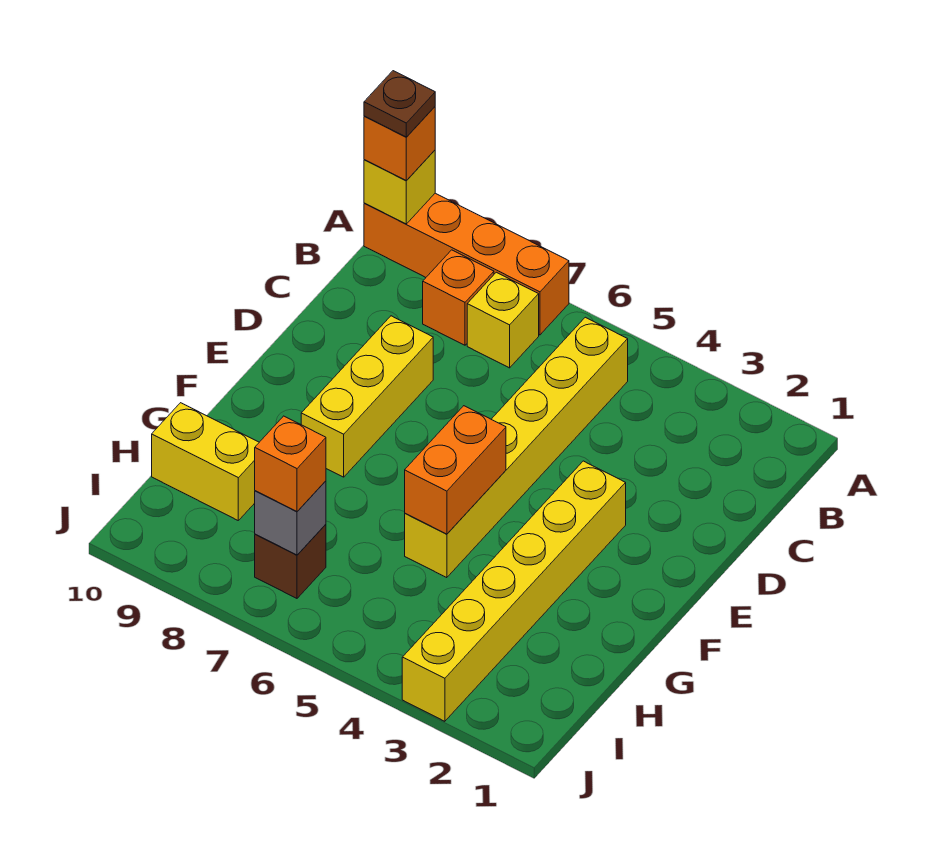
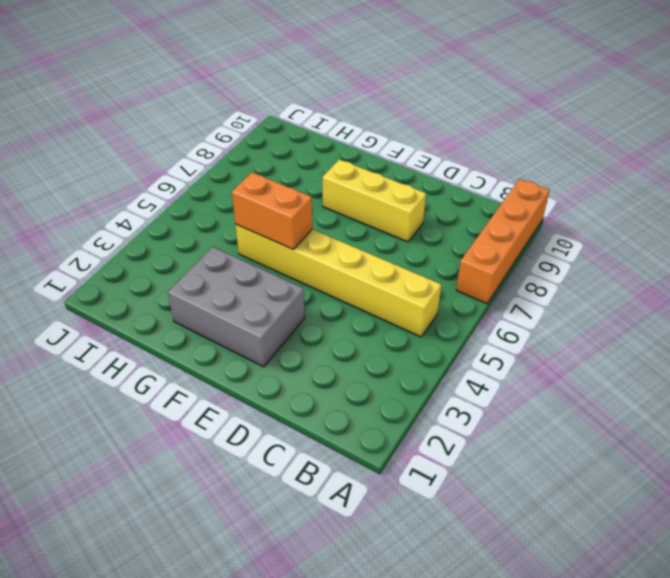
grey brick E2:G3 level 1 -> yellow brick E3:J3 level 1
none -> yellow brick B7 level 1
none -> orange brick B8 level 1
none -> yellow brick H9:H10 level 1

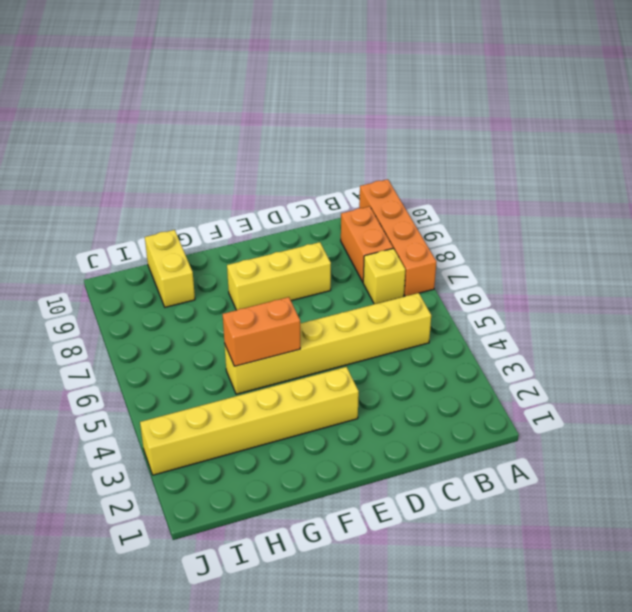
orange brick B8:B9 level 1 -> orange brick B8 level 1
none -> brown brick I7 level 1
none -> yellow brick A10 level 2
none -> grey brick I7 level 2

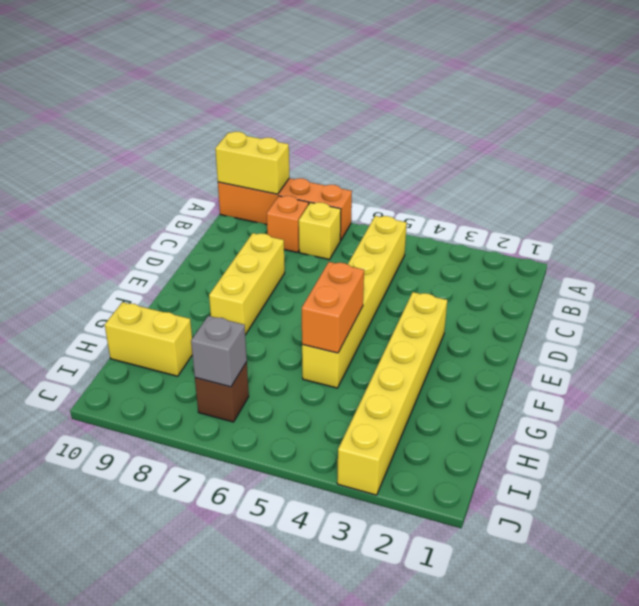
yellow brick A9:A10 level 2 -> yellow brick A10 level 2
none -> orange brick A10 level 3
none -> orange brick I7 level 3
none -> brown plate A10 level 4

